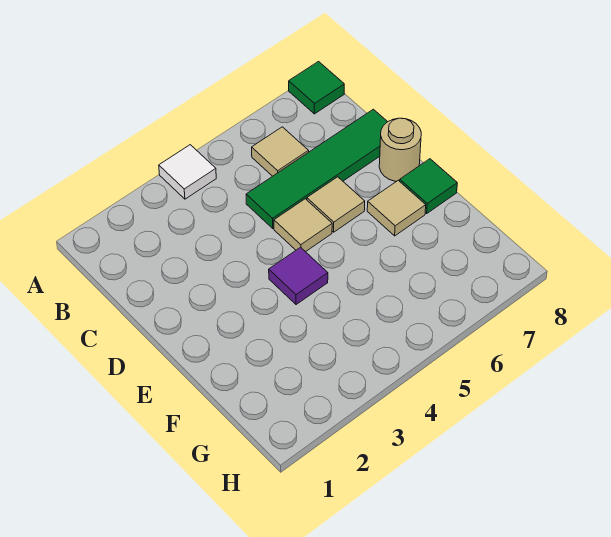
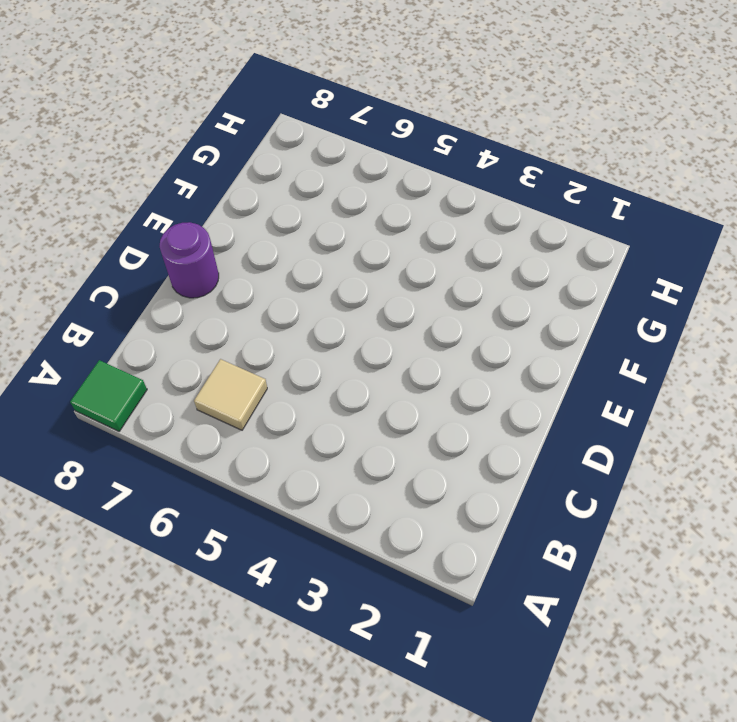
purple round brick D8 level 1 -> tan round brick D8 level 1
none -> white tile A4 level 1
none -> green tile C5:C8 level 1

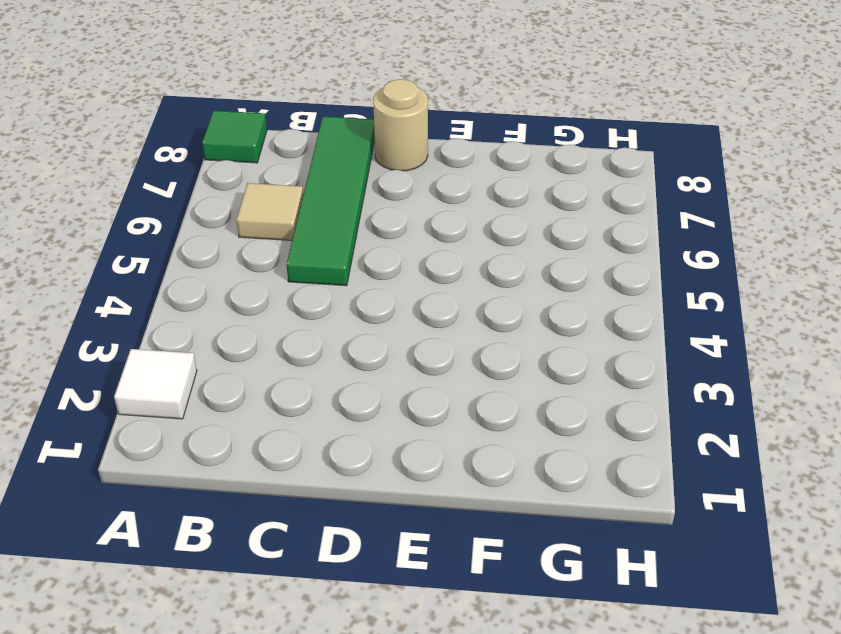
white tile A2 level 1 -> white tile A4 level 1
none -> tan tile D5 level 1
none -> tan tile D6 level 1

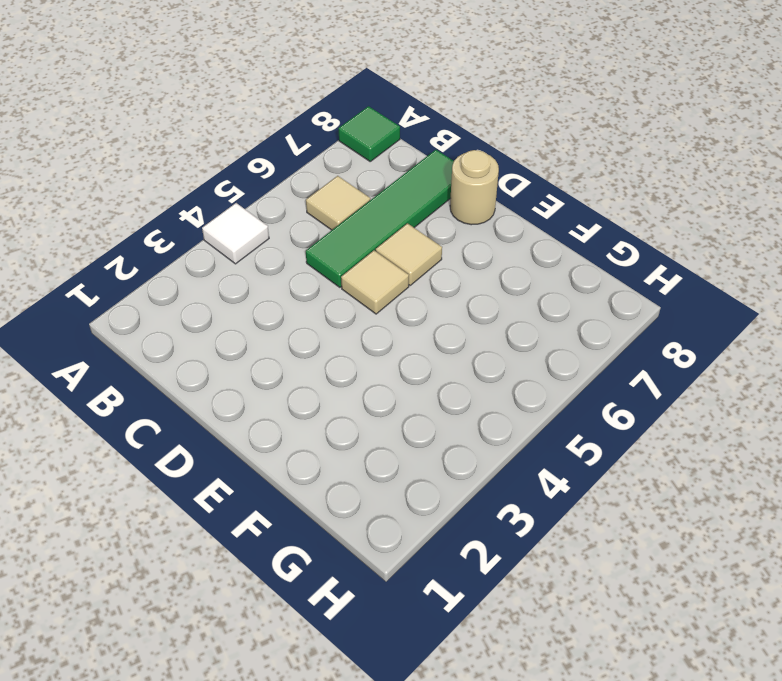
none -> purple tile E4 level 1
none -> tan tile E7 level 1

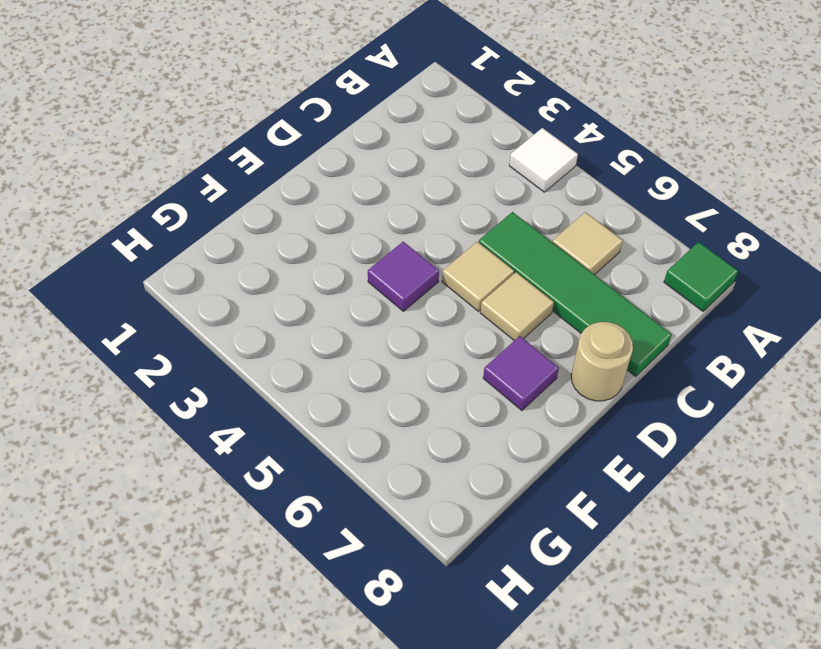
purple tile E7 level 1 -> tan tile E7 level 1
none -> green tile E8 level 1

